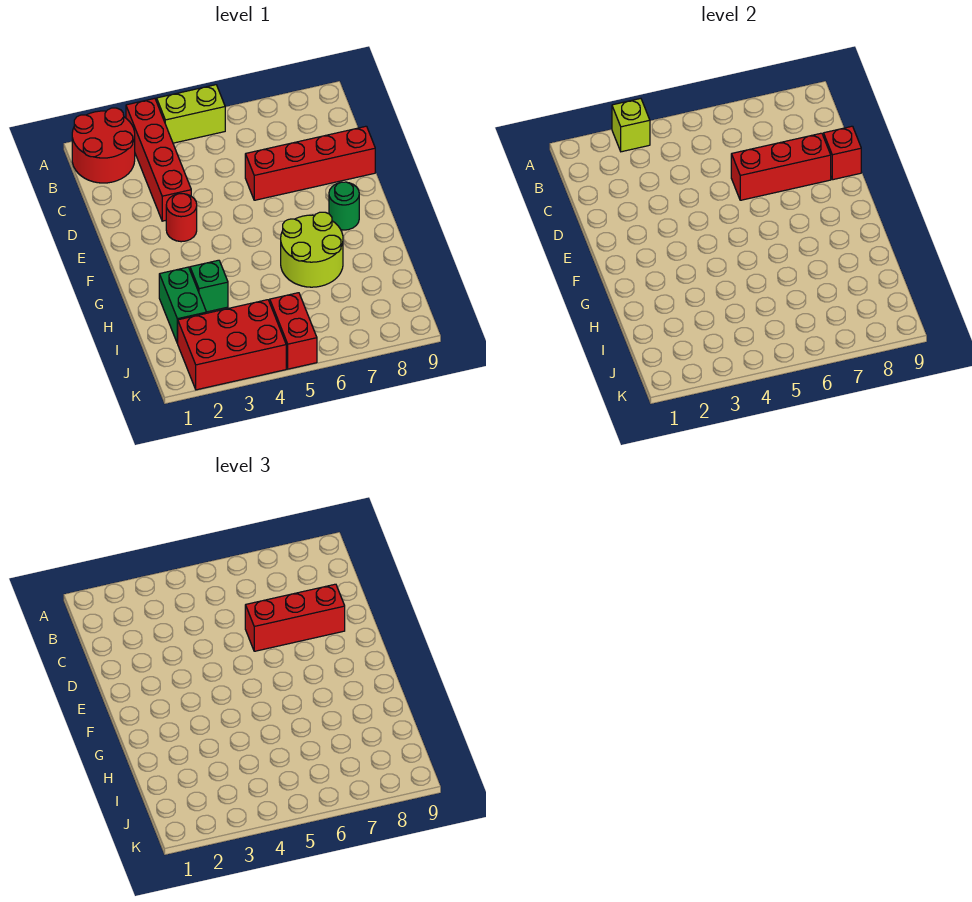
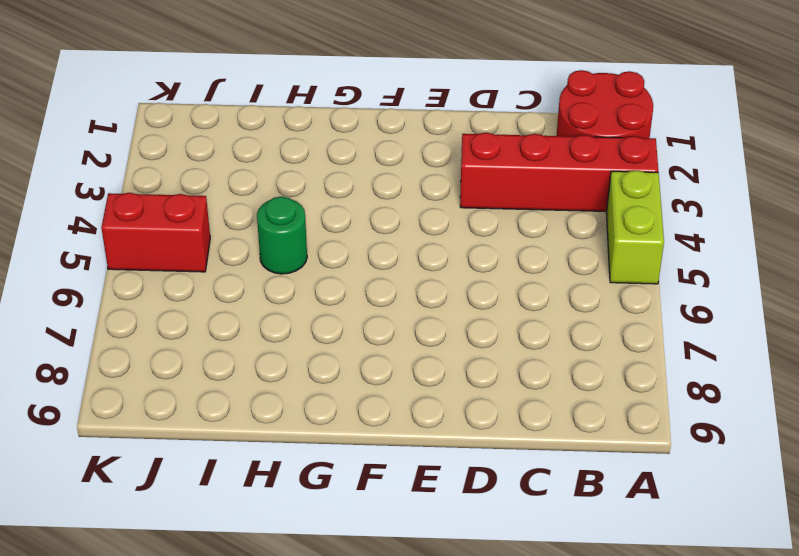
green round brick H5 level 1 -> green round brick F8 level 1
none -> red brick D6:D9 level 1
none -> red round brick E3 level 1
none -> lime round brick G6:H7 level 1

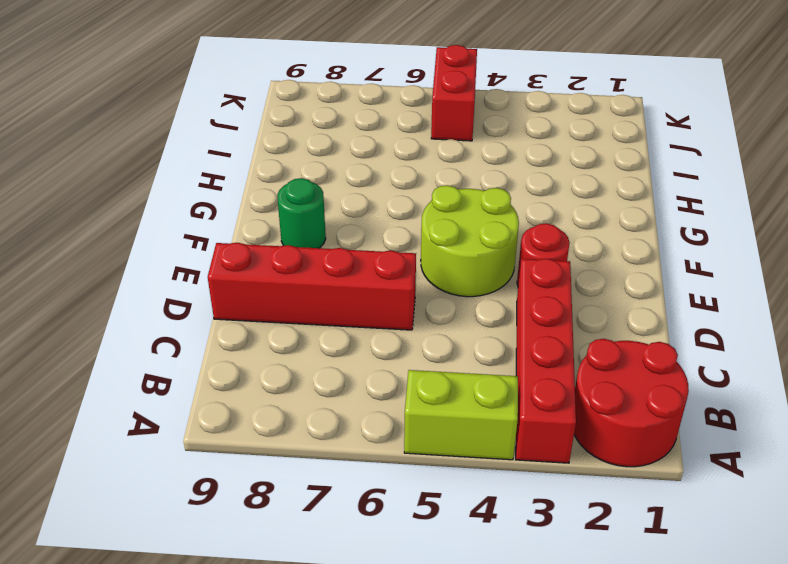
lime round brick E4:F5 level 1 -> lime round brick G6:H7 level 1
none -> green brick H2:I2 level 1
none -> green brick H3 level 1
none -> red brick J2:K4 level 1

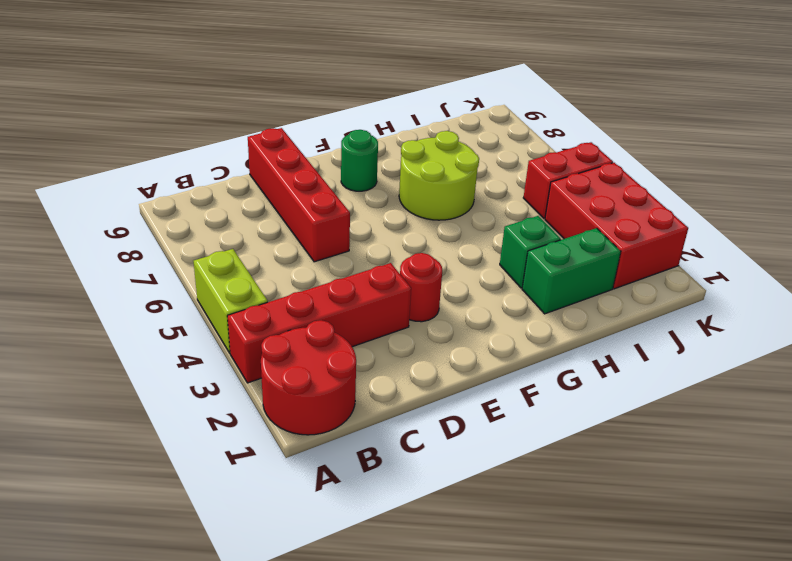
none -> lime brick A3 level 2
none -> red brick D6:D8 level 2
none -> red brick D9 level 2

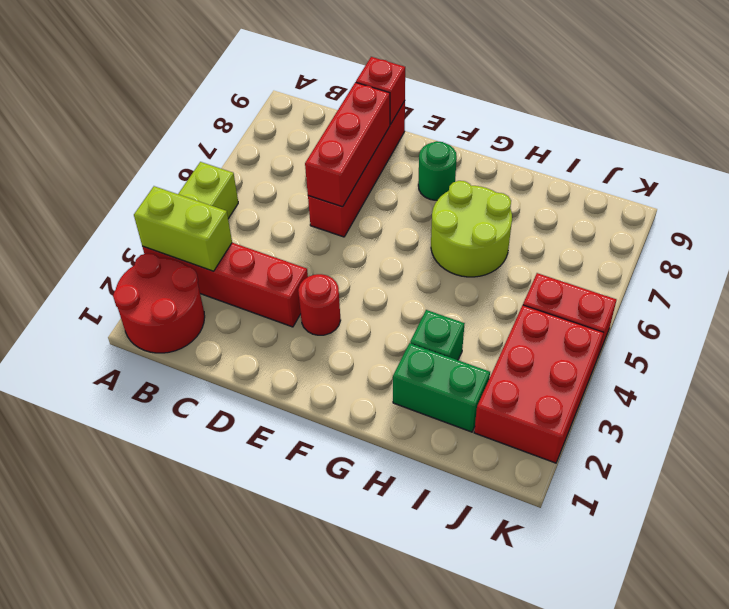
lime brick A3:B3 level 2 -> lime brick A3 level 2
none -> red brick D6:D8 level 3

